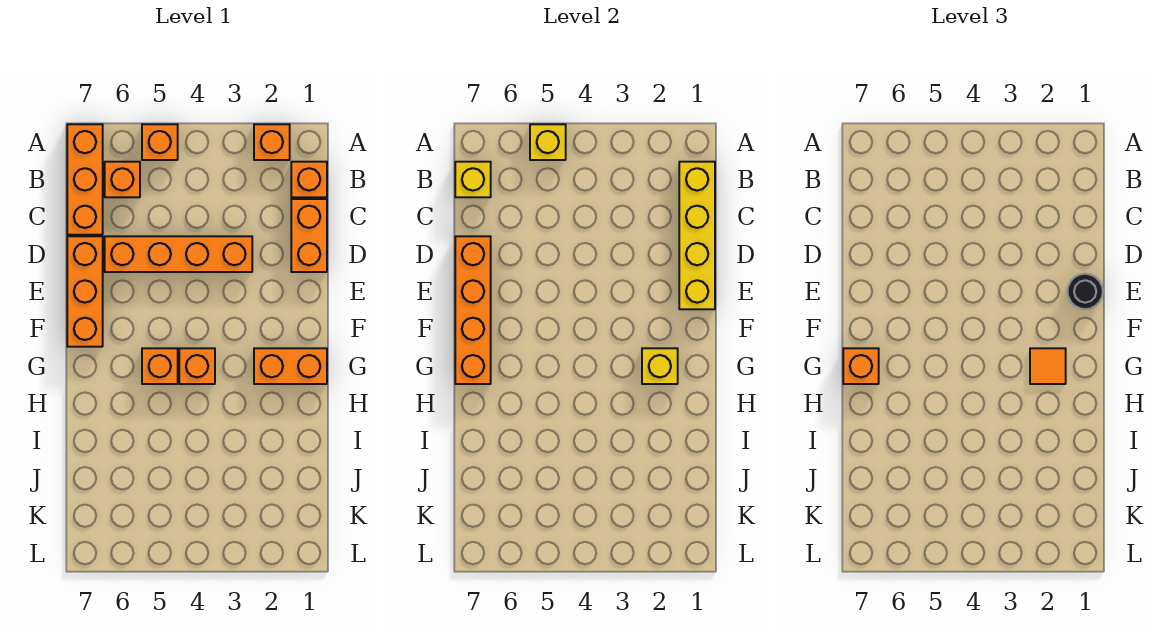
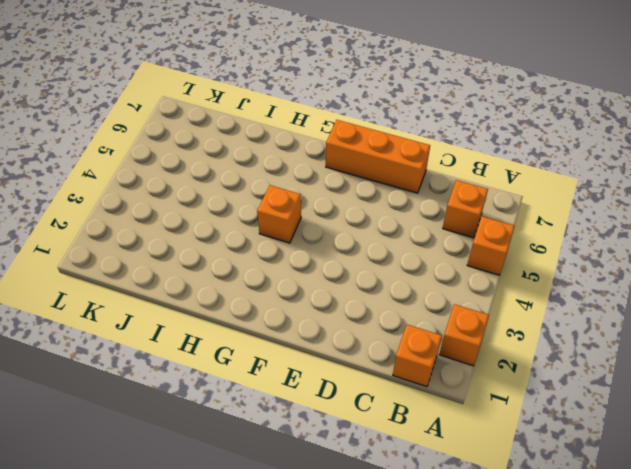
none -> orange brick A7:C7 level 1
none -> orange brick C1:D1 level 1
none -> orange brick D3:D6 level 1

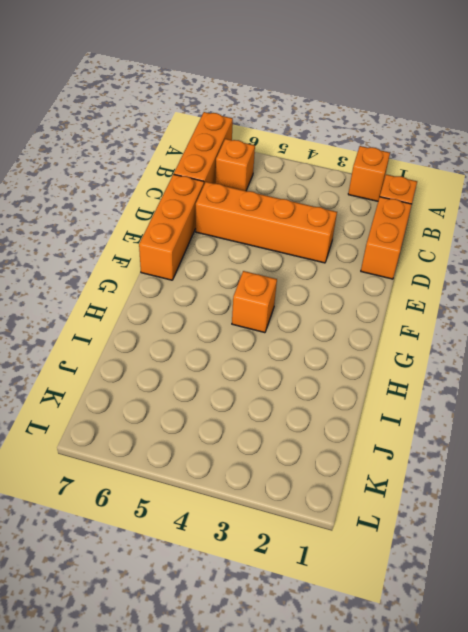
none -> orange brick A5 level 1
none -> orange brick G1:G2 level 1
none -> orange brick G5 level 1

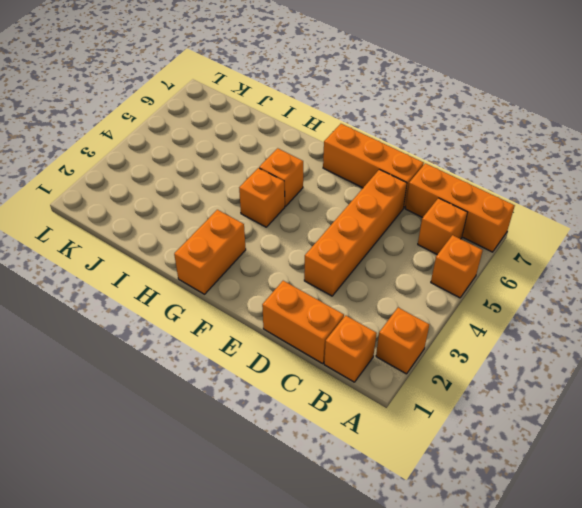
none -> yellow brick A5 level 2
none -> yellow brick B1:E1 level 2
none -> yellow brick B7 level 2

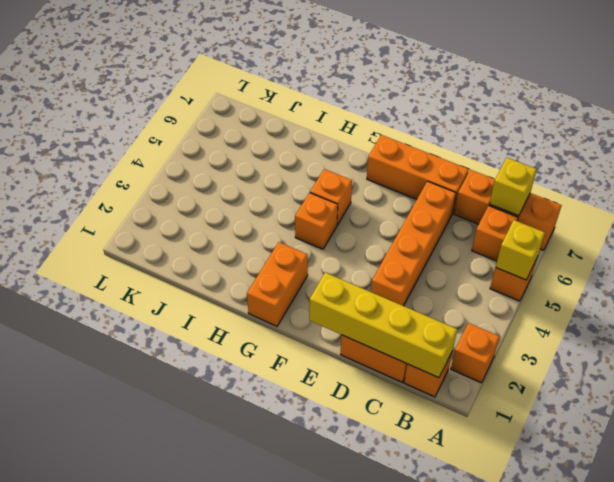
none -> orange brick D7:G7 level 2
none -> yellow brick G2 level 2
none -> black round brick E1 level 3

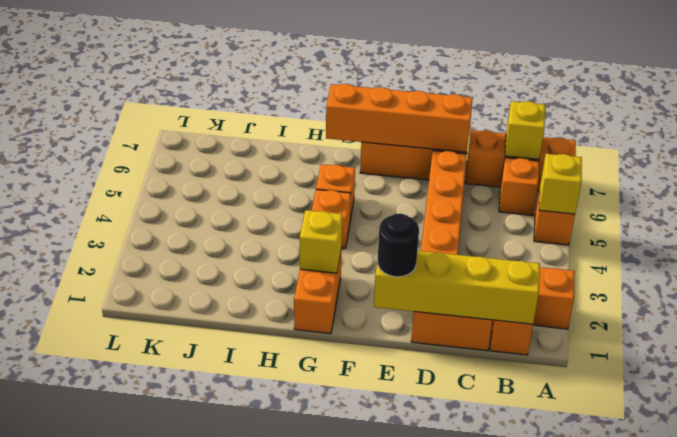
none -> orange tile G2 level 3
none -> orange brick G7 level 3

